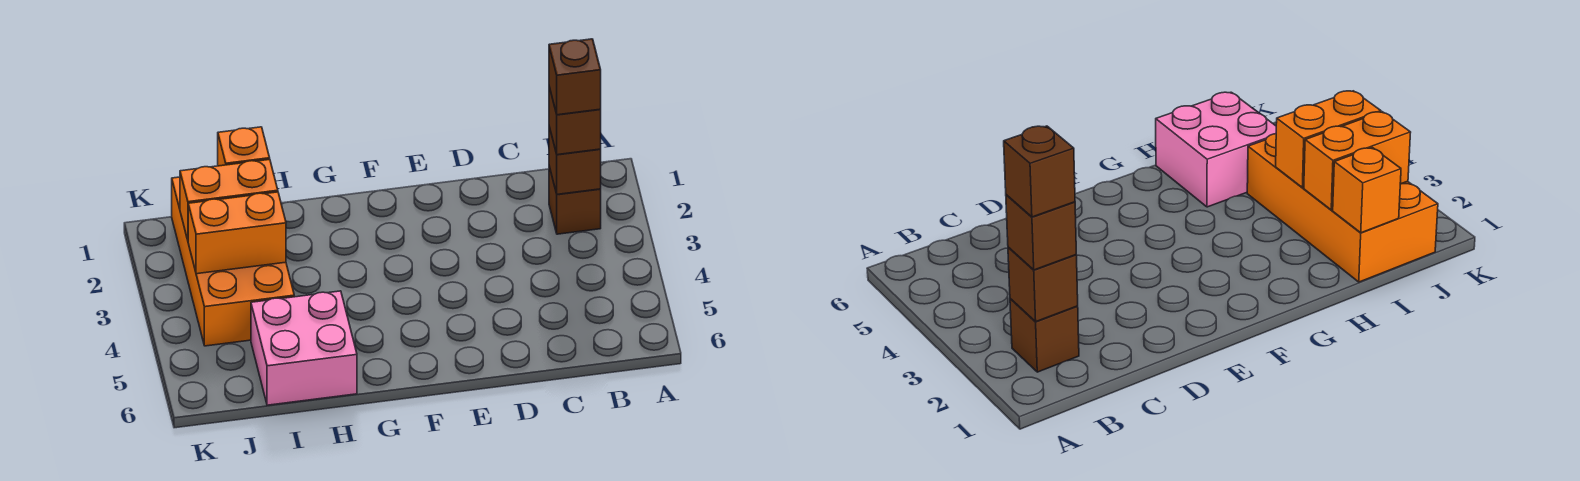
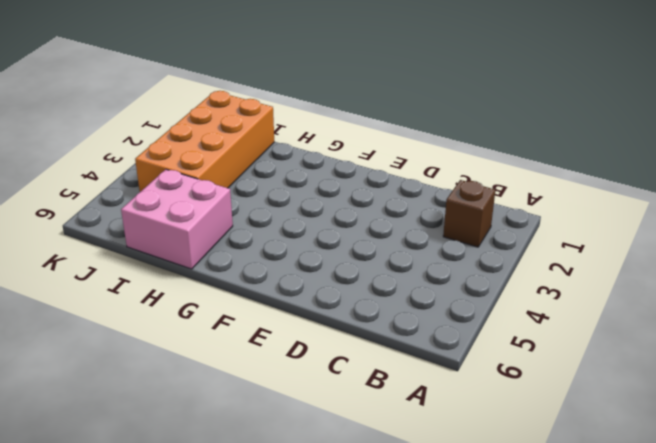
none -> brown brick B2 level 2
none -> orange brick I1 level 2

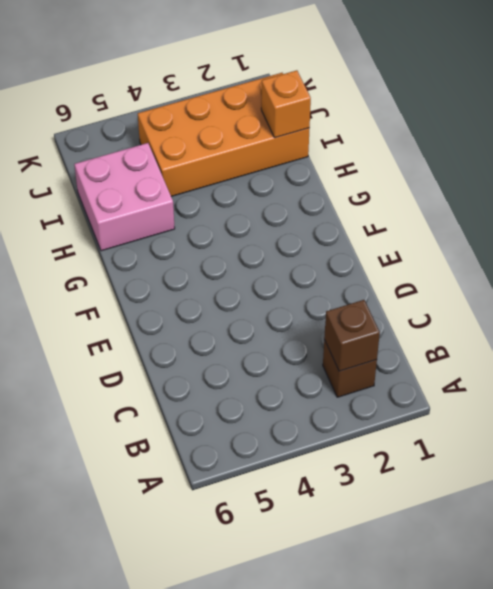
none -> orange brick I2:J2 level 2
none -> orange brick I3:J3 level 2

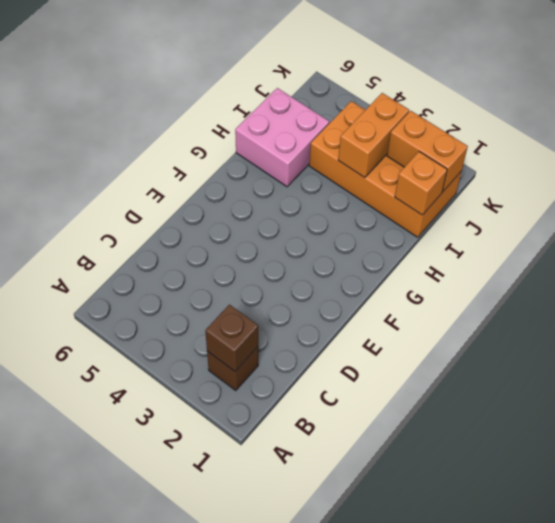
orange brick J1:J2 level 2 -> orange brick I2:J2 level 2
none -> brown brick B2 level 3
none -> brown brick B2 level 4

